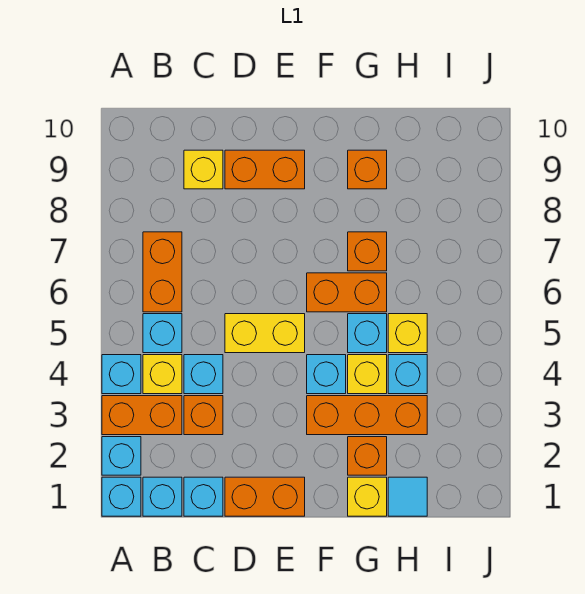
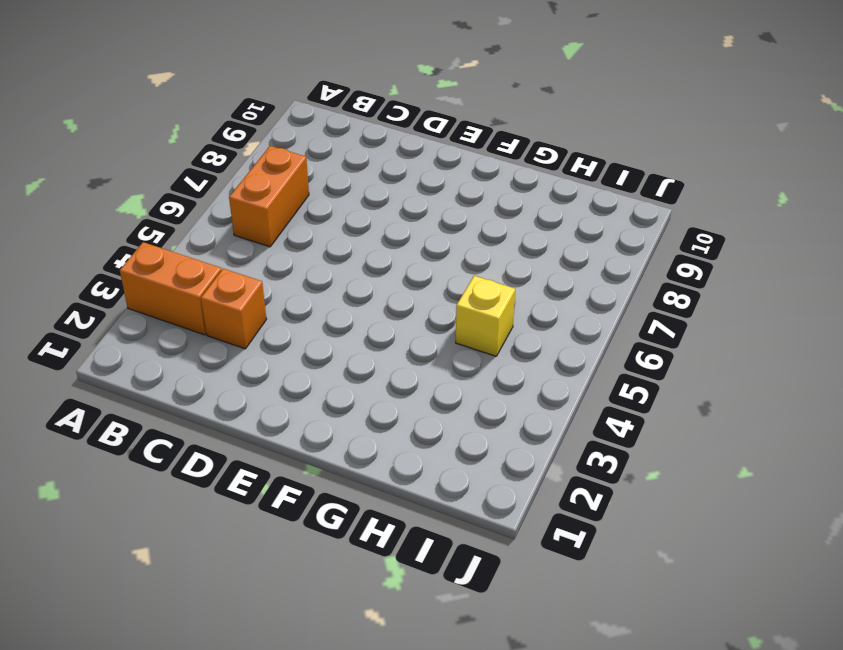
none -> cyan brick A1 level 1
none -> cyan brick A2 level 1
none -> cyan brick A4 level 1

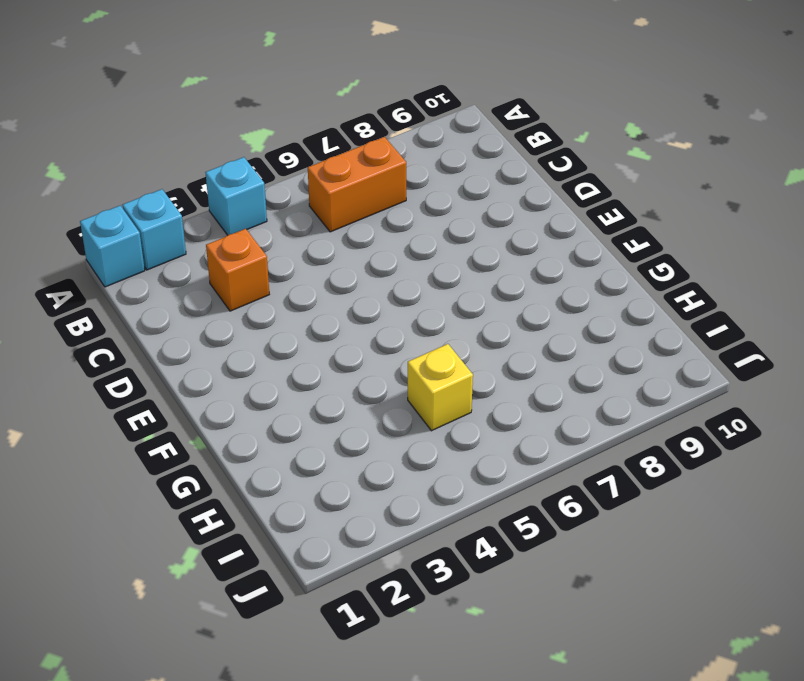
none -> orange brick A3:B3 level 1
none -> cyan brick B1 level 1
none -> yellow brick B4 level 1

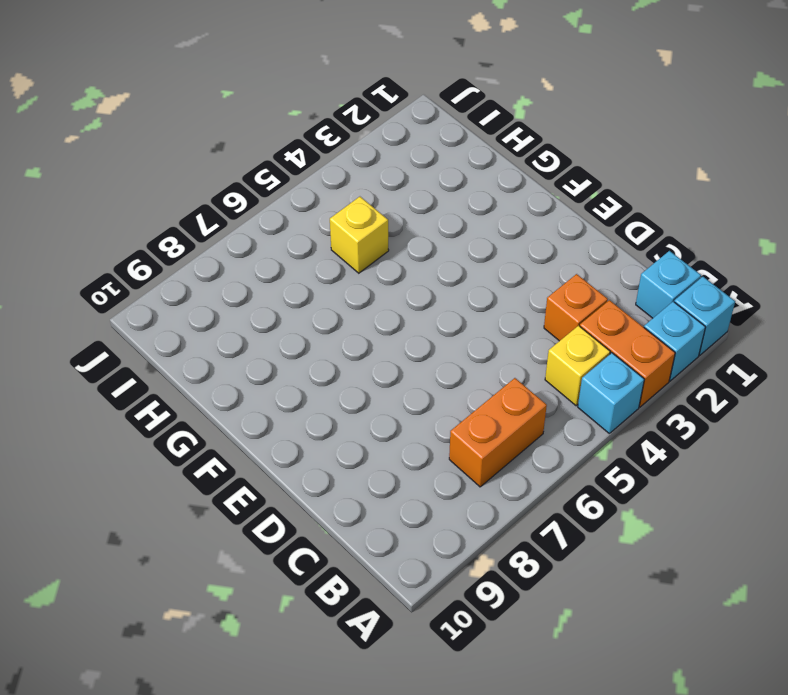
none -> cyan brick B5 level 1
none -> cyan brick C1 level 1
none -> cyan brick C4 level 1

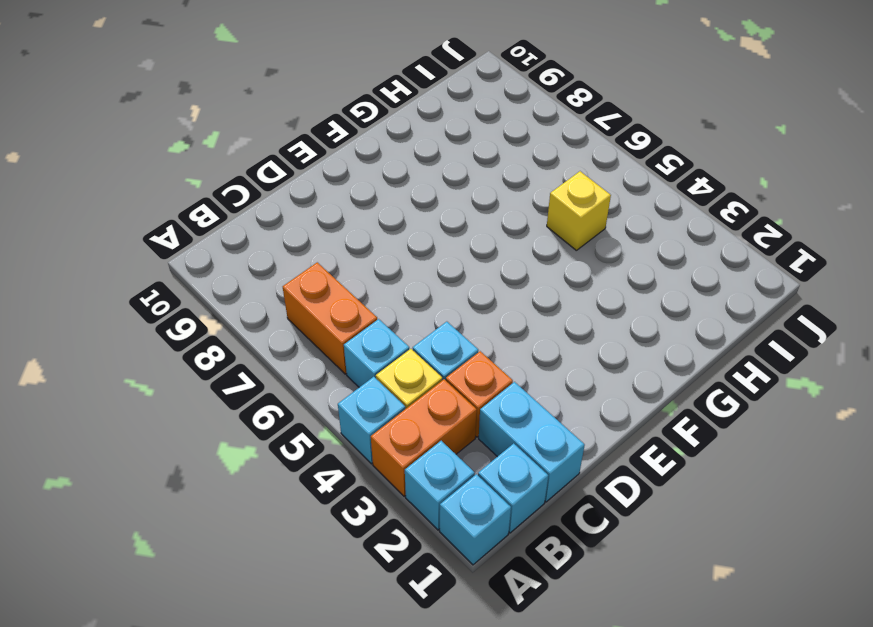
cyan brick C1:C2 level 1 -> cyan brick C1 level 1
none -> yellow brick C9 level 1
none -> orange brick D1:E1 level 1
none -> yellow brick D5:E5 level 1

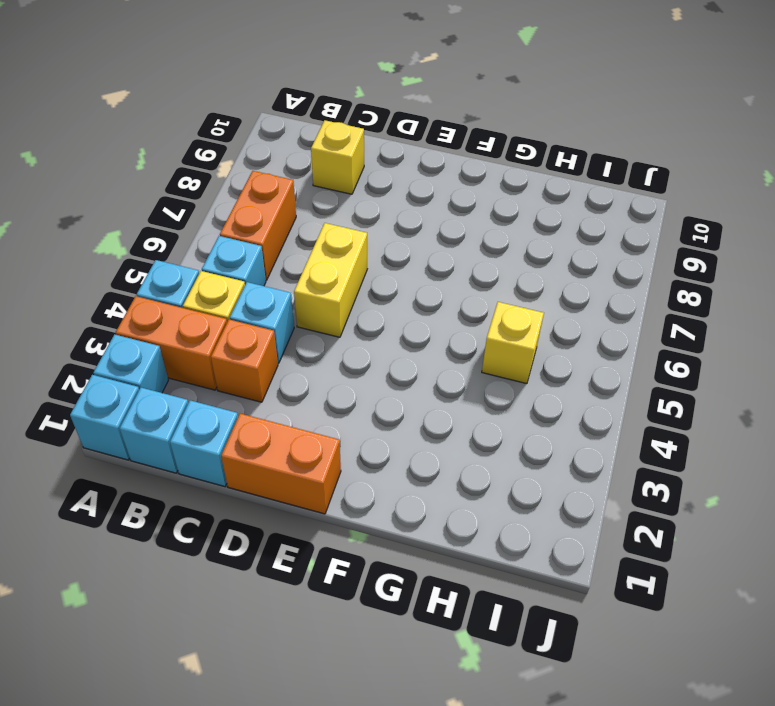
yellow brick D5:D6 level 1 -> yellow brick D5:E5 level 1
none -> orange brick D9:E9 level 1
none -> orange brick F3:H3 level 1
none -> cyan brick F4 level 1

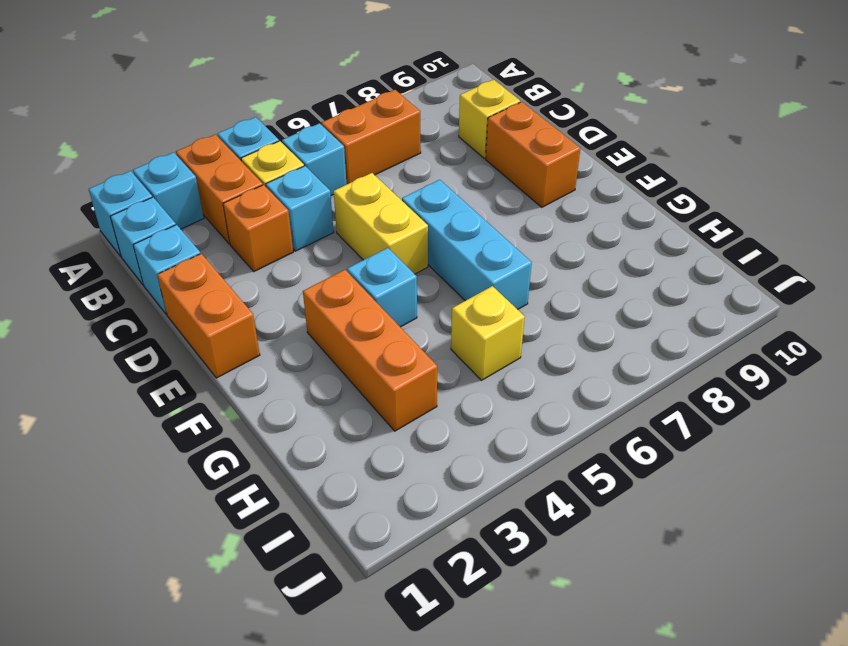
cyan brick E6:G6 level 1 -> orange brick F6:G6 level 1
none -> yellow brick G1 level 1
none -> orange brick G2 level 1
none -> yellow brick G4 level 1

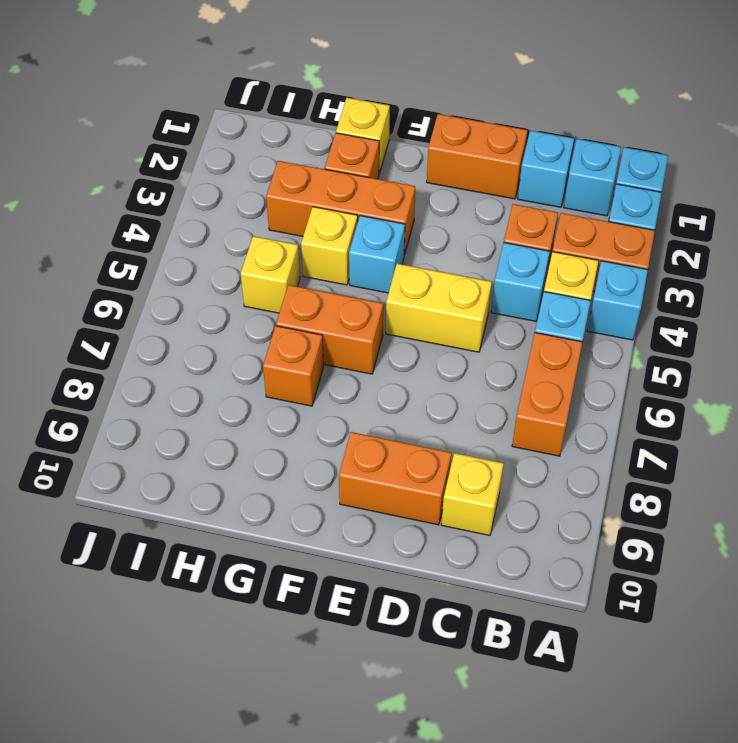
none -> cyan brick G5 level 1
none -> orange brick G9 level 1
none -> cyan tile H1 level 1

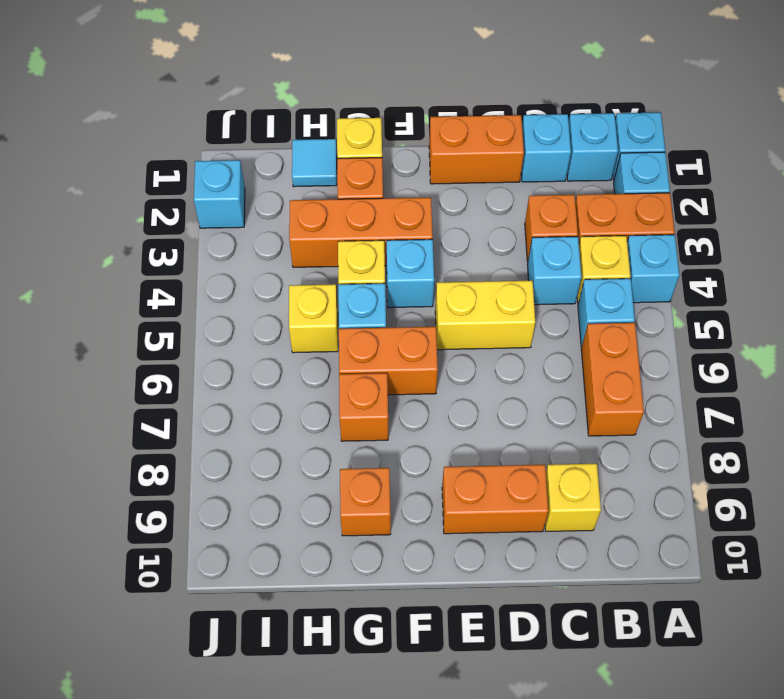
cyan brick J2 level 1 -> cyan brick H4 level 1

